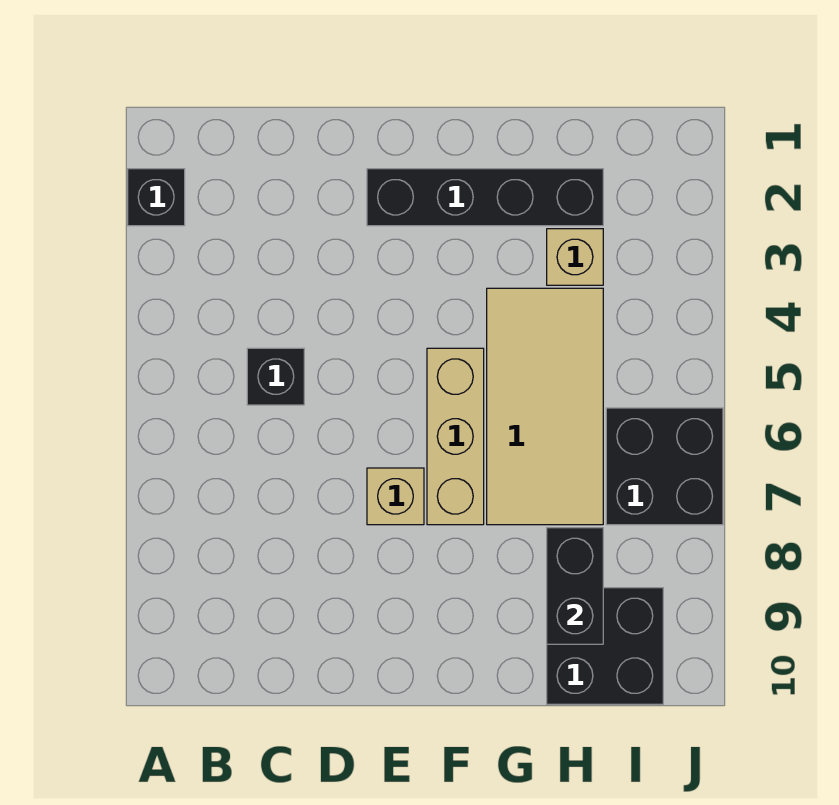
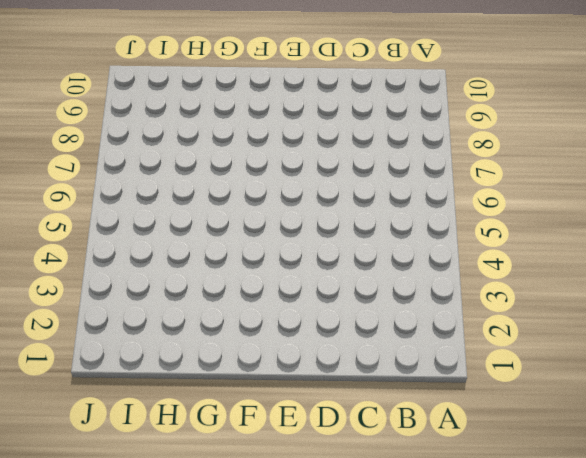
none -> black brick A2 level 1
none -> black brick C5 level 1

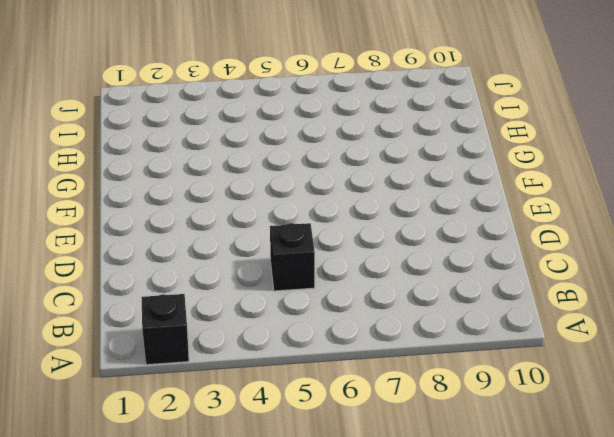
none -> black brick E2:H2 level 1
none -> tan brick E7 level 1

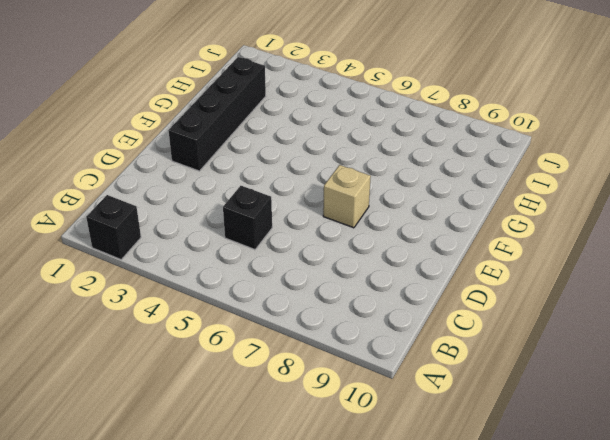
none -> tan brick F5:F7 level 1
none -> tan tile G4:H7 level 1

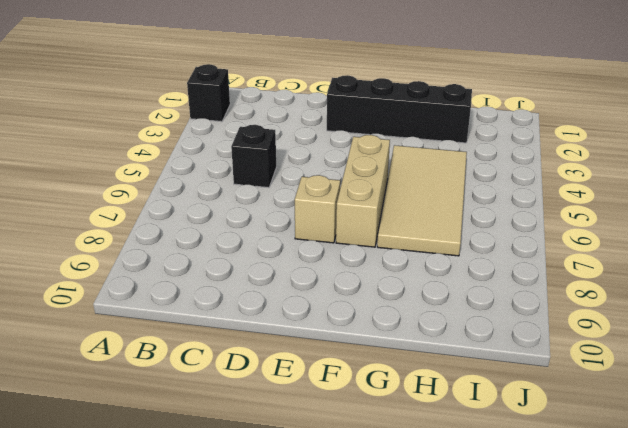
none -> tan brick H3 level 1
none -> black brick H9:I10 level 1

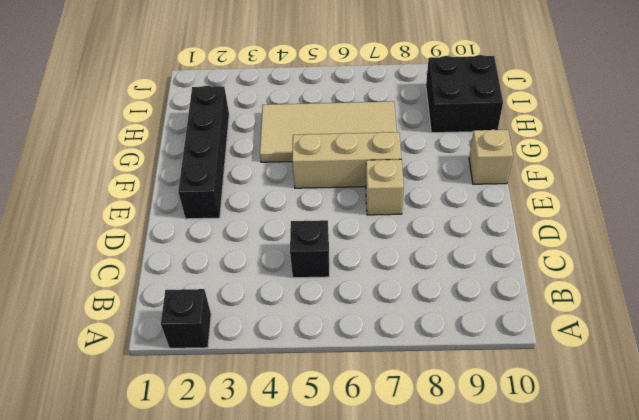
tan brick F10 level 1 -> tan brick H3 level 1
none -> black brick I6:J7 level 1
none -> black brick H8:H9 level 2

